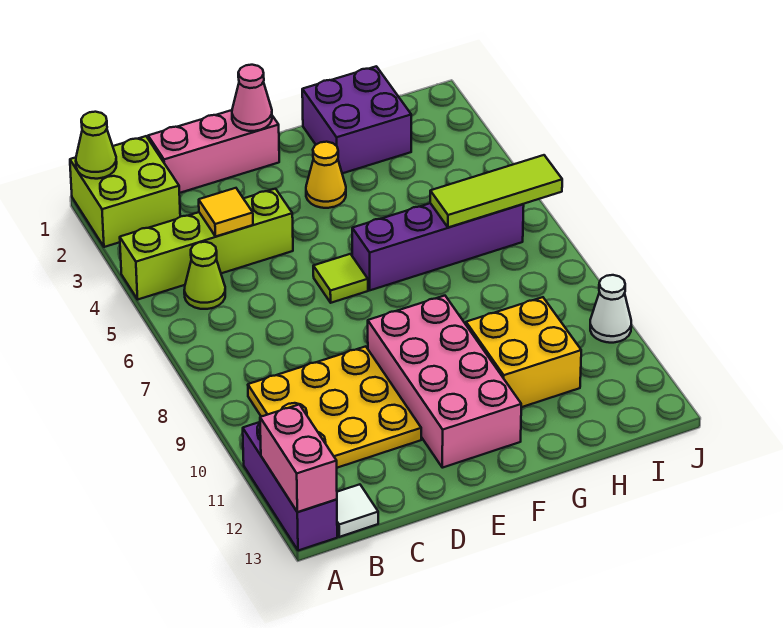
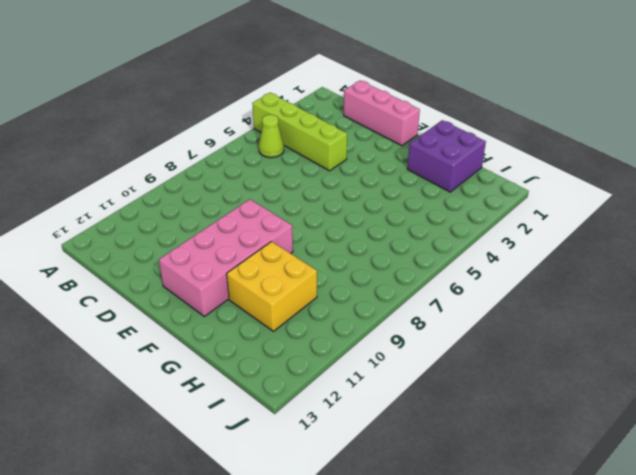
none -> lime brick A1:B2 level 1
none -> purple brick A11:A13 level 1
none -> yellow plate B9:D11 level 1

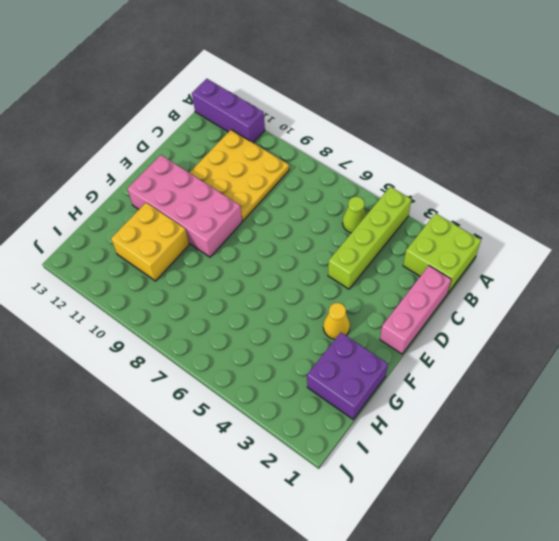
none -> white tile B13 level 1
none -> lime tile E6 level 1
none -> purple brick F6:I6 level 1

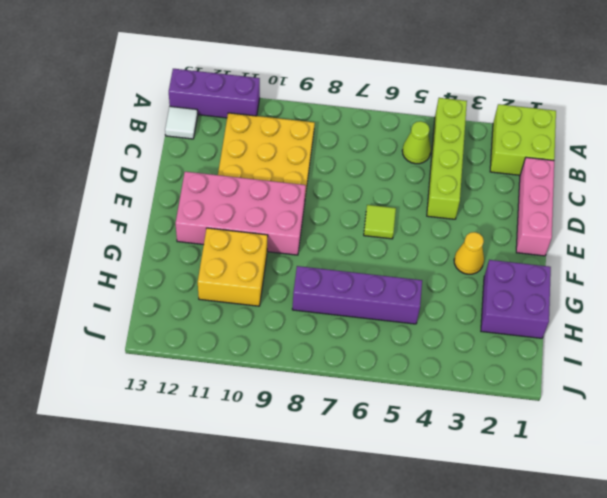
purple brick H5:H8 level 1 -> purple brick F6:I6 level 1
none -> white cone J10 level 1
none -> lime cone A1 level 2
none -> pink brick A12:A13 level 2

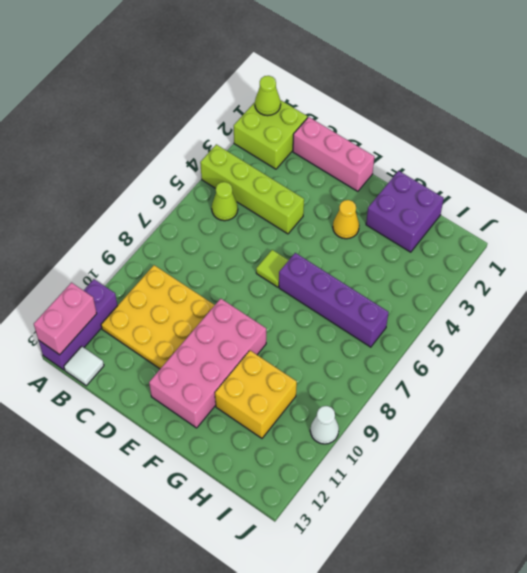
none -> yellow tile C4 level 2
none -> pink cone E1 level 2
none -> lime tile H6:J6 level 2

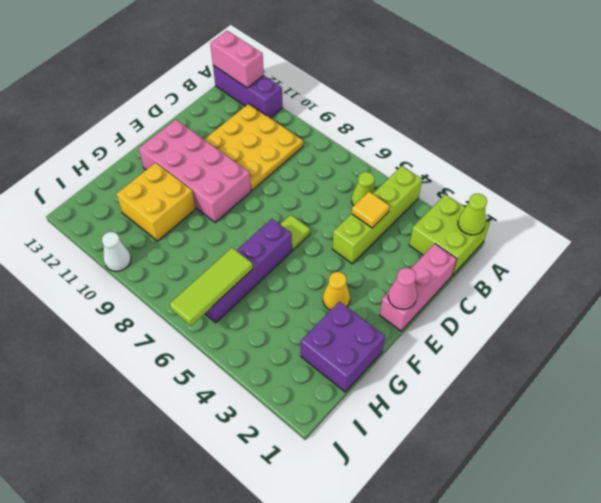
none -> white tile B13 level 1

